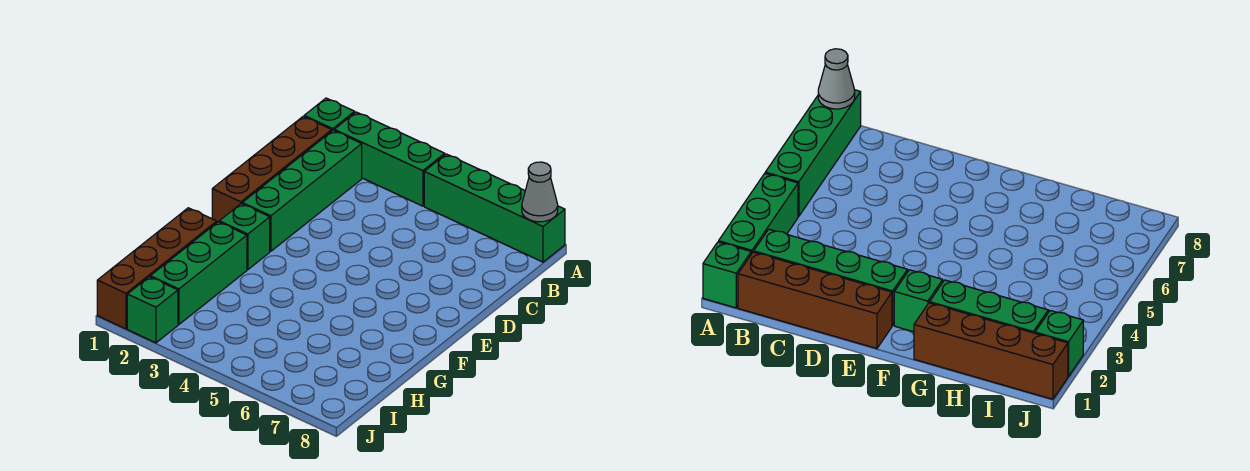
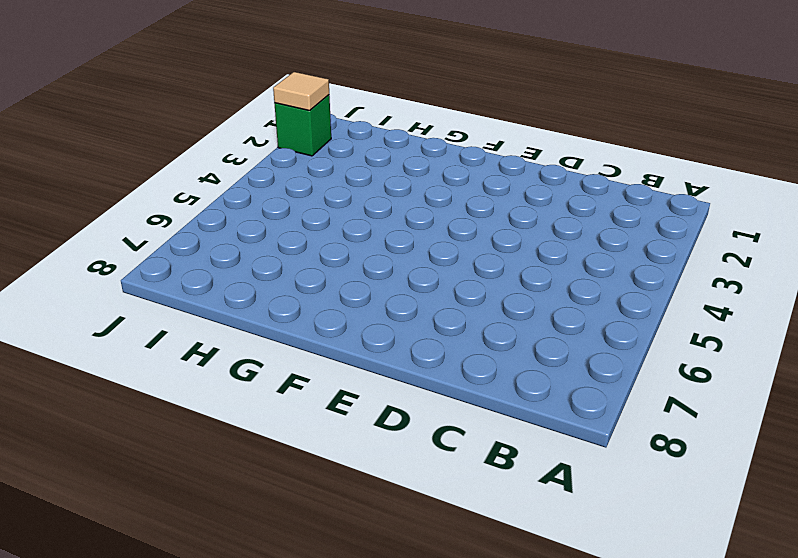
tan tile J2 level 2 -> none
none -> green brick A1 level 1
none -> green brick A2:A4 level 1

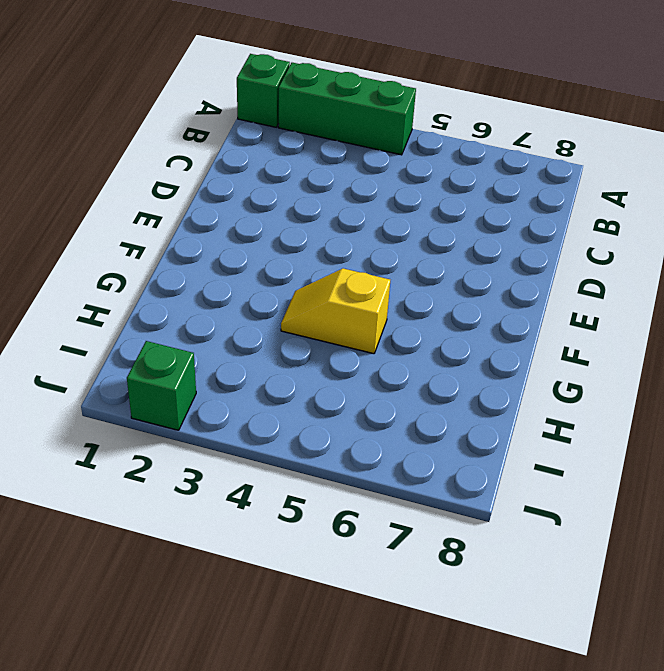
yellow slope G4:G5 level 1 top 5 -> none
none -> green brick A5:A8 level 1
none -> brown brick B1:E1 level 1

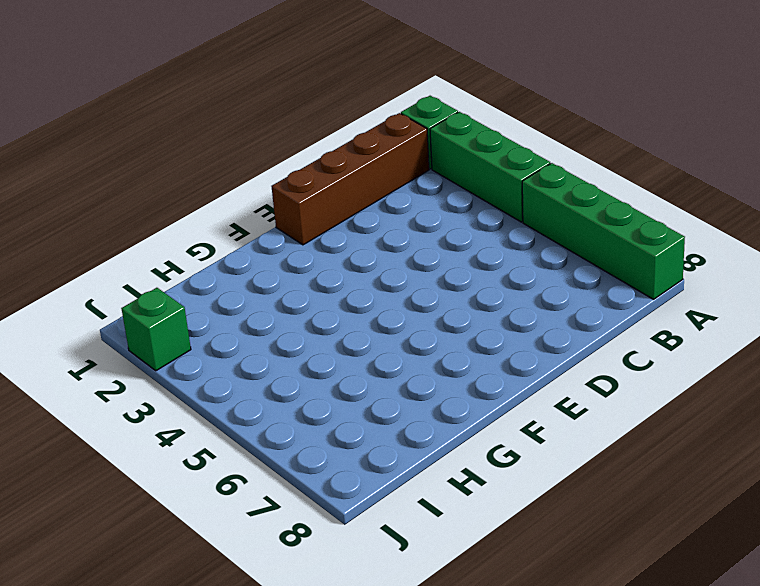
none -> green brick B2:E2 level 1
none -> green brick F2 level 1

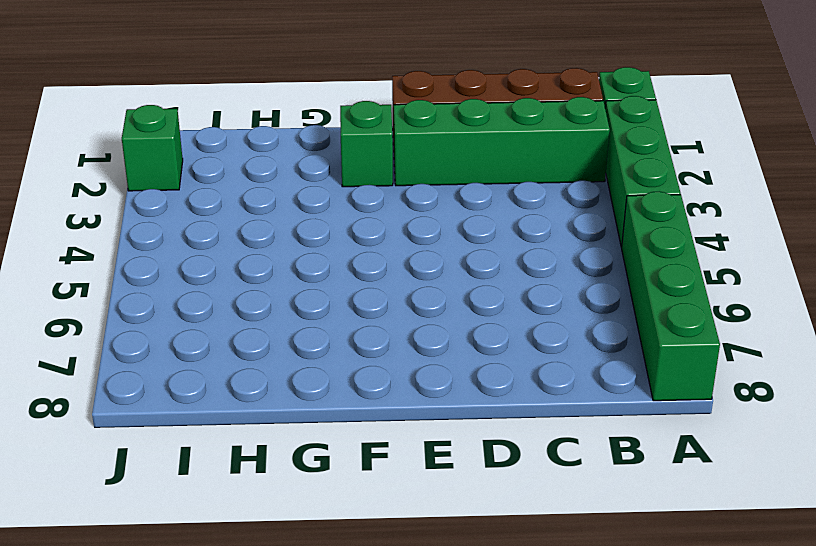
none -> brown brick G1:J1 level 1
none -> green brick G2:I2 level 1

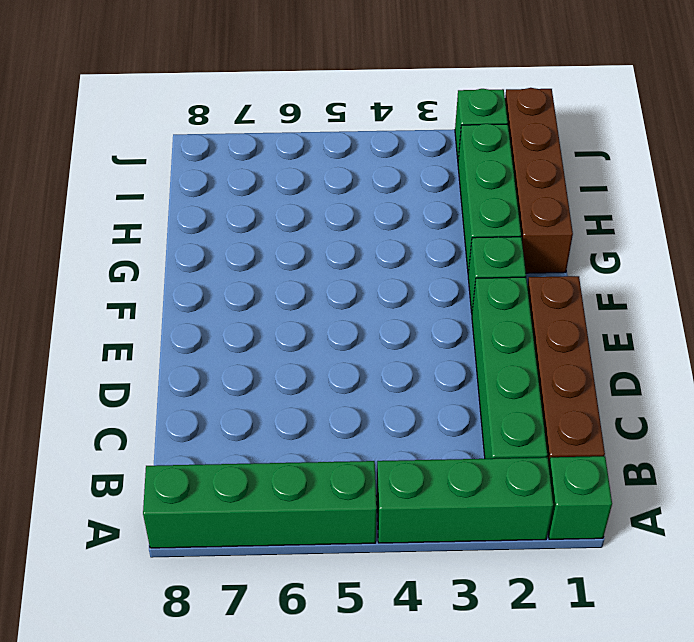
none -> grey cone A8 level 2

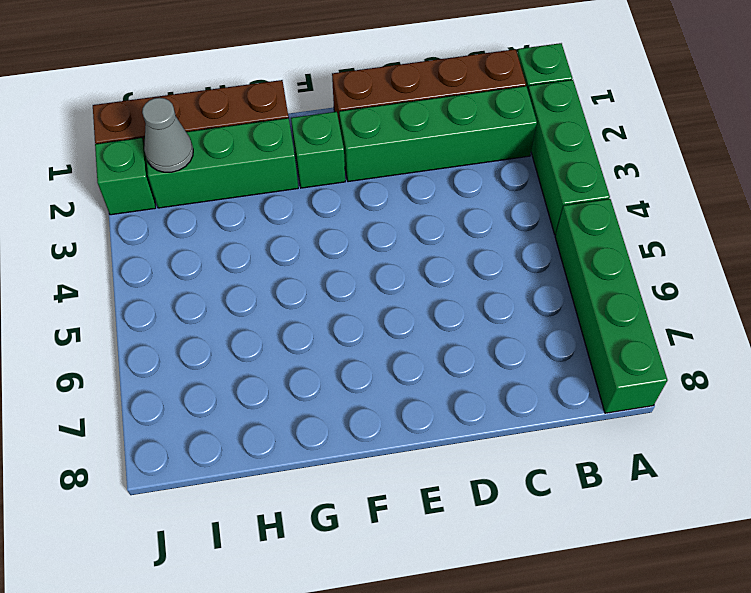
grey cone I2 level 2 -> grey cone A8 level 2

